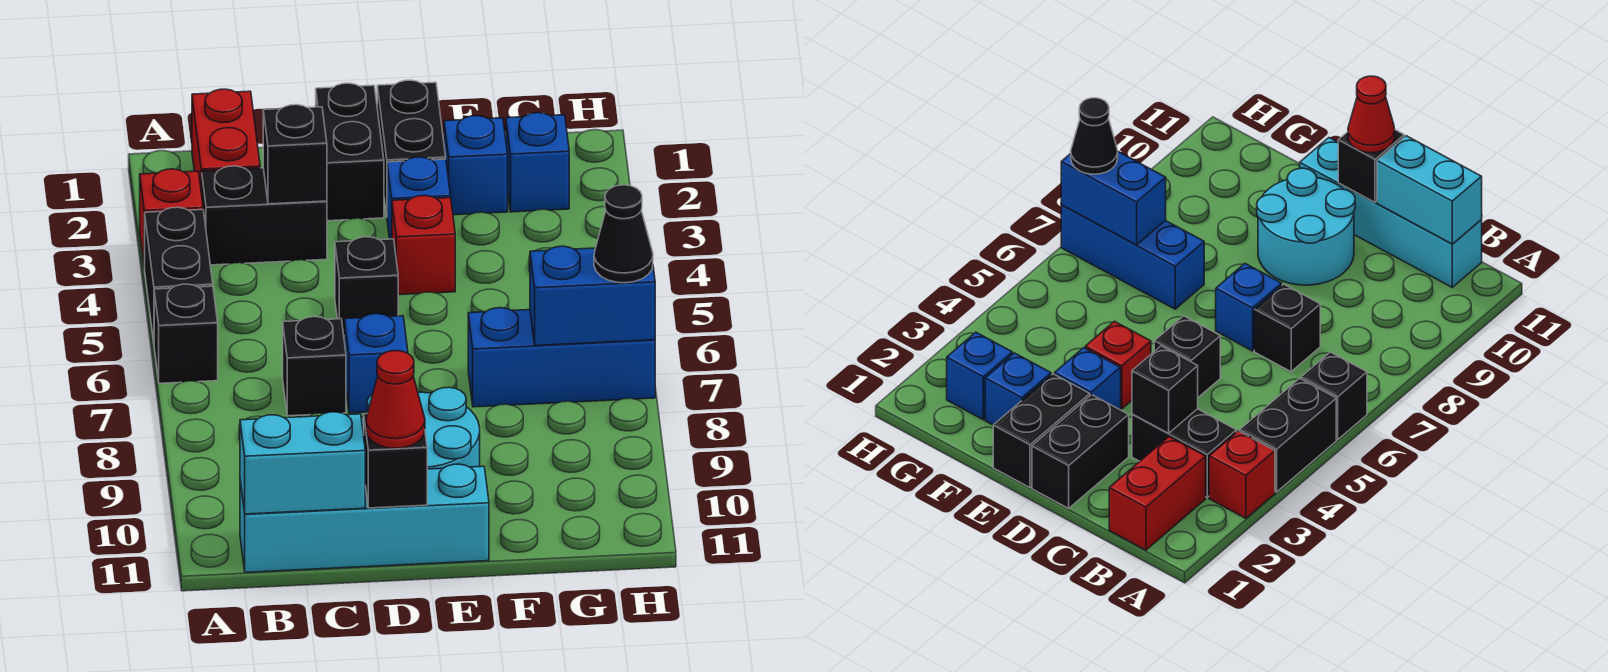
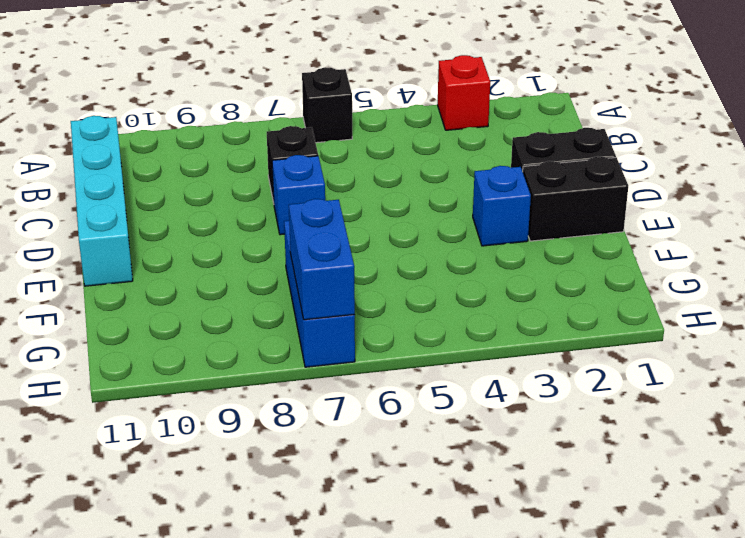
none -> black brick A4:A5 level 1
none -> red brick B1:B2 level 1
none -> black brick B3:C3 level 1

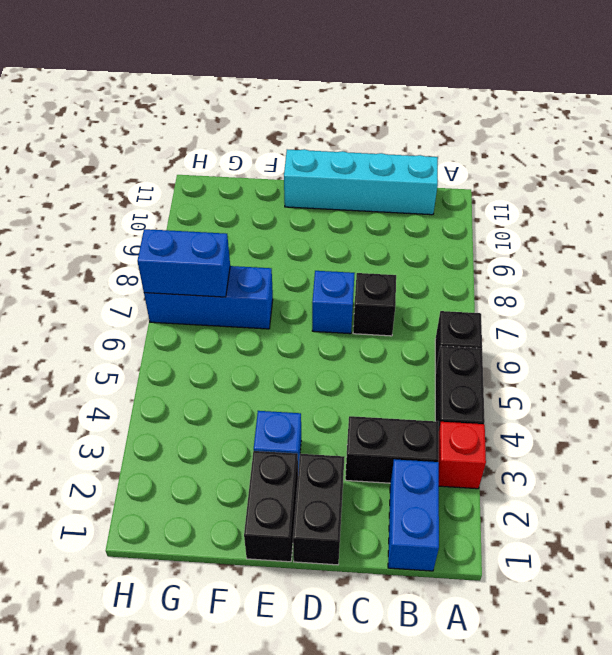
blue brick B1:B2 level 1 -> red brick B1:B2 level 1
none -> black brick D5 level 1
none -> cyan round brick D9:E10 level 1
none -> red brick E4 level 1

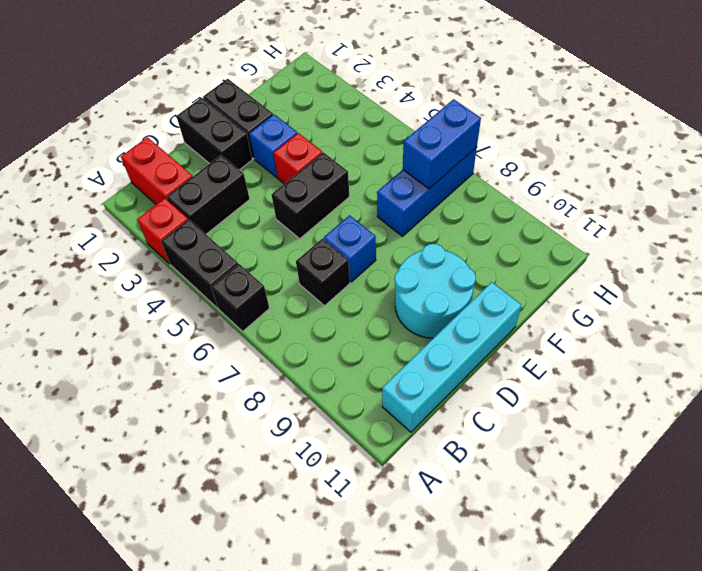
black brick D5:E5 level 1 -> black brick D5 level 1
none -> blue brick F2 level 1
none -> blue brick G2 level 1
none -> cyan brick B11:C11 level 2

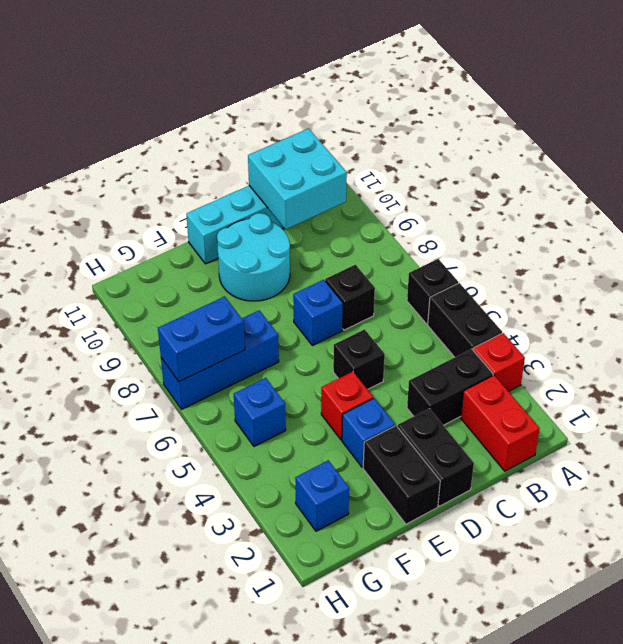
cyan brick B10:C11 level 2 -> cyan brick B11:C11 level 2
blue brick G5 level 1 -> blue brick F2 level 1
none -> black brick C3 level 2
none -> black brick D11 level 2
none -> red cone D11 level 3

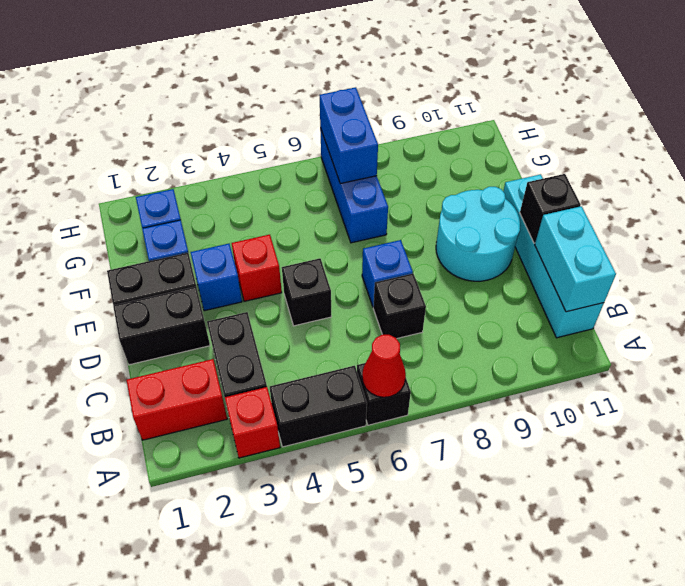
red cone A6 level 2 -> red cone D11 level 3
none -> black brick C3 level 2
none -> black cone H7 level 3

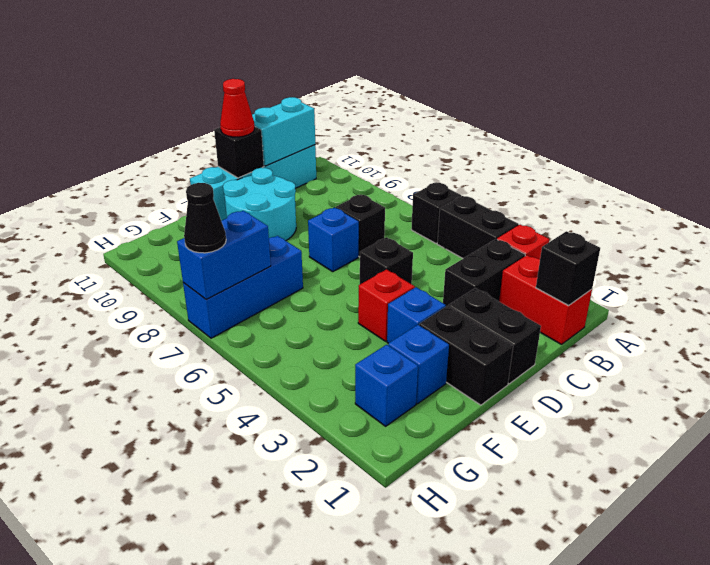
black brick B1 level 2 -> black brick C3 level 2

